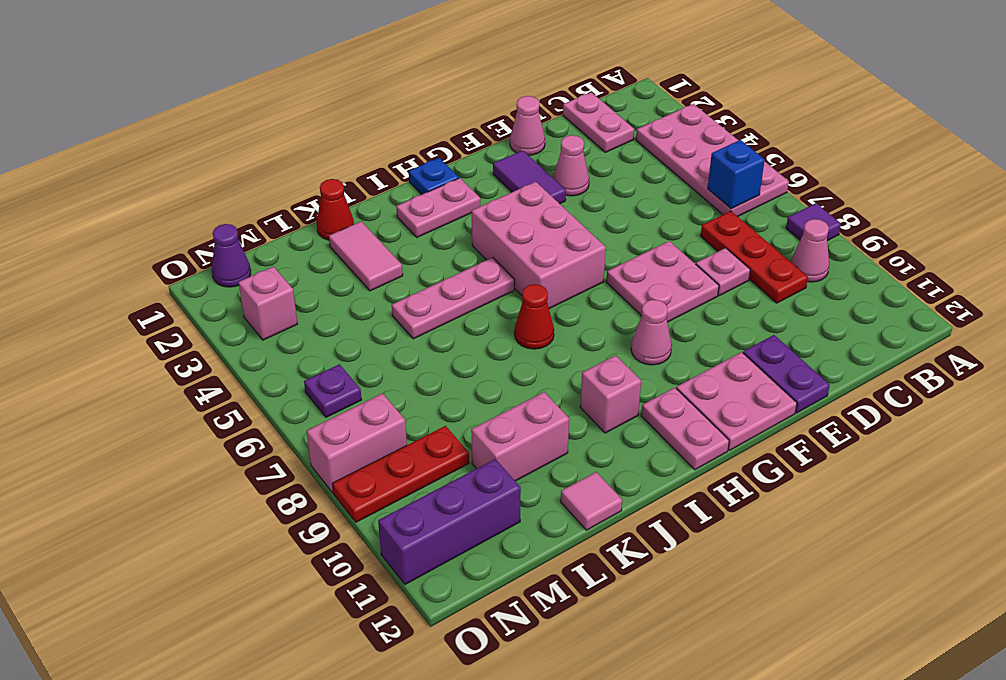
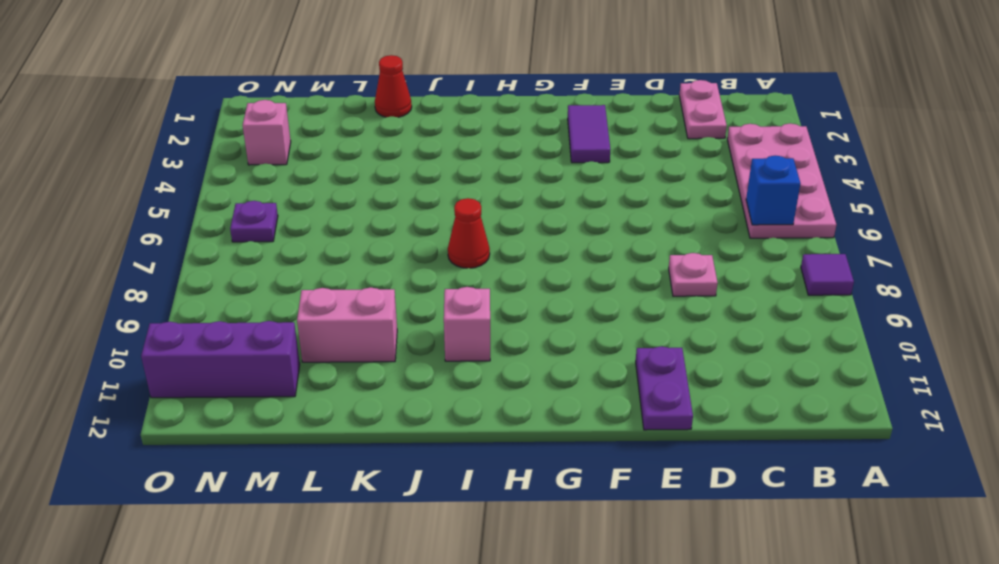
none -> pink cone B9 level 1
none -> red plate C7:C9 level 1
none -> pink cone E1 level 1
none -> pink cone E3 level 1

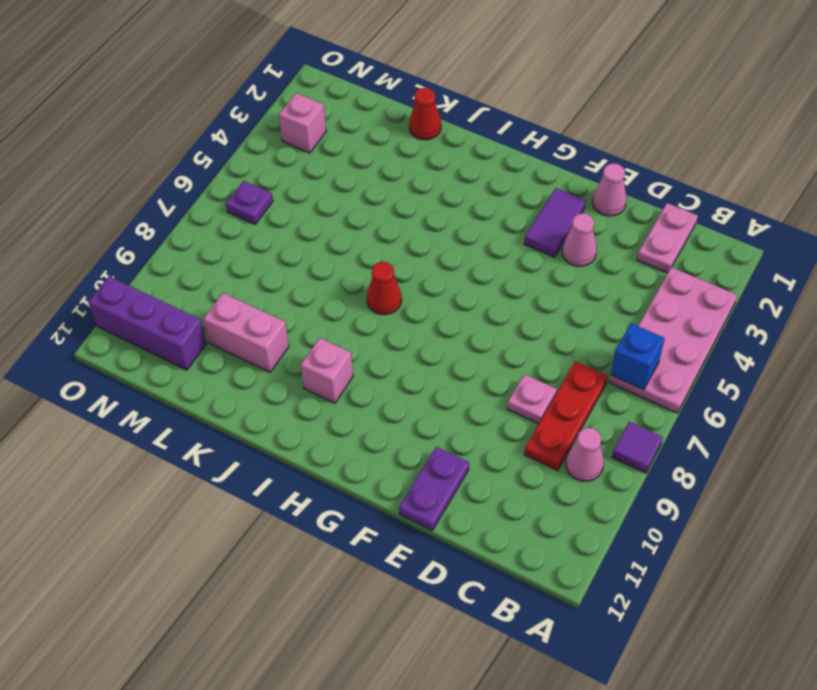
none -> pink plate E7:F8 level 1
none -> pink plate F11:G12 level 1
none -> pink brick G4:H6 level 1
none -> pink cone G9 level 1

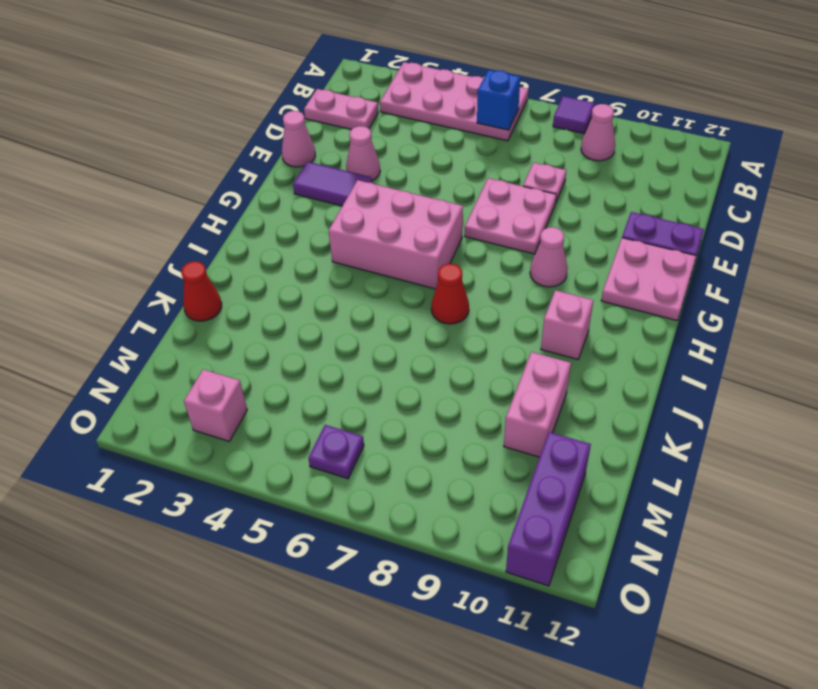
none -> red plate C7:C9 level 1
none -> blue plate H1 level 1
none -> pink plate H2:I2 level 1
none -> pink plate H11:H12 level 1

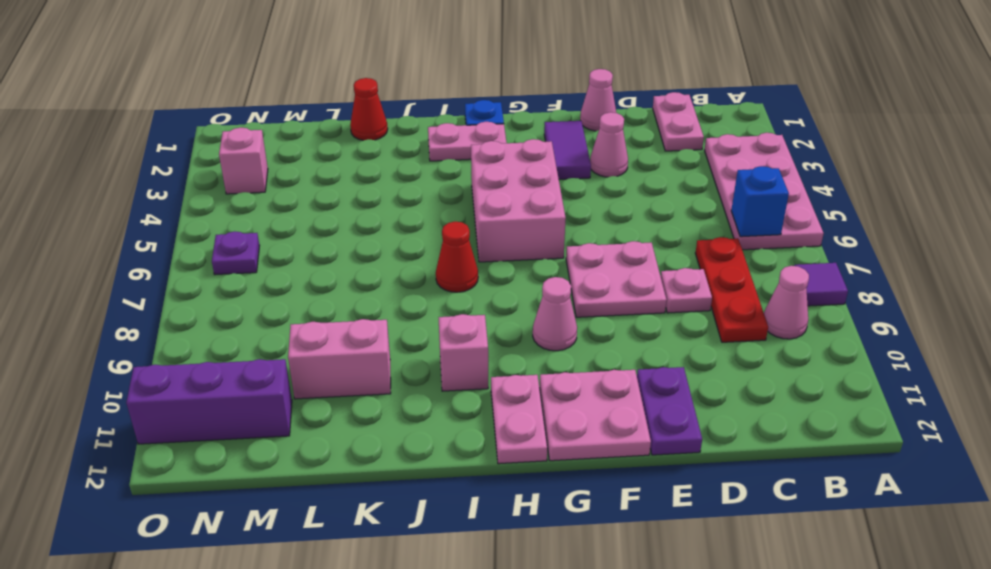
none -> pink plate I5:K5 level 1
none -> pink tile K2:K3 level 1
none -> pink tile K12 level 1
none -> red plate M9:O9 level 1

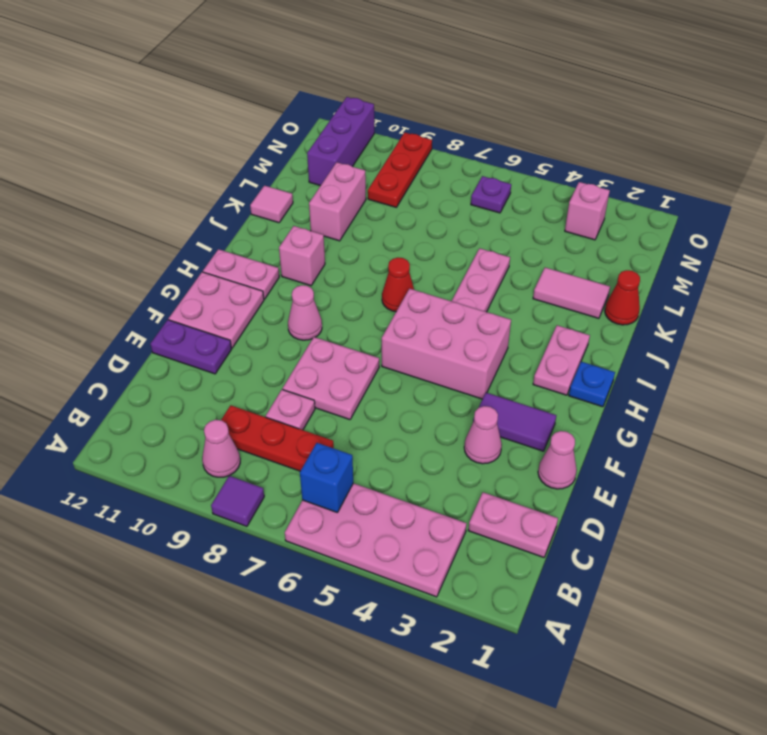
none -> purple cone N1 level 1
none -> pink brick N8:O8 level 1

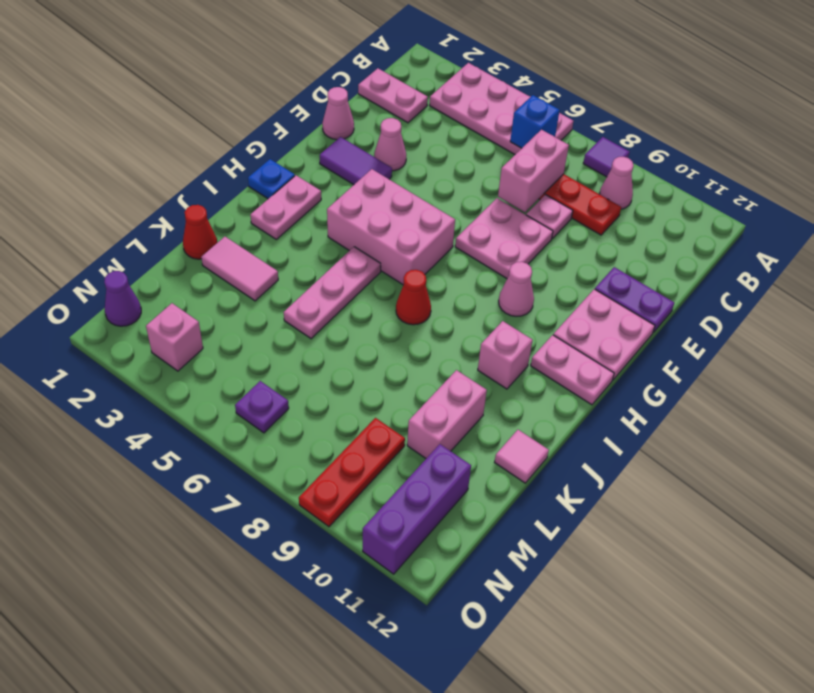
pink brick C7:D7 level 2 -> pink brick N8:O8 level 1

